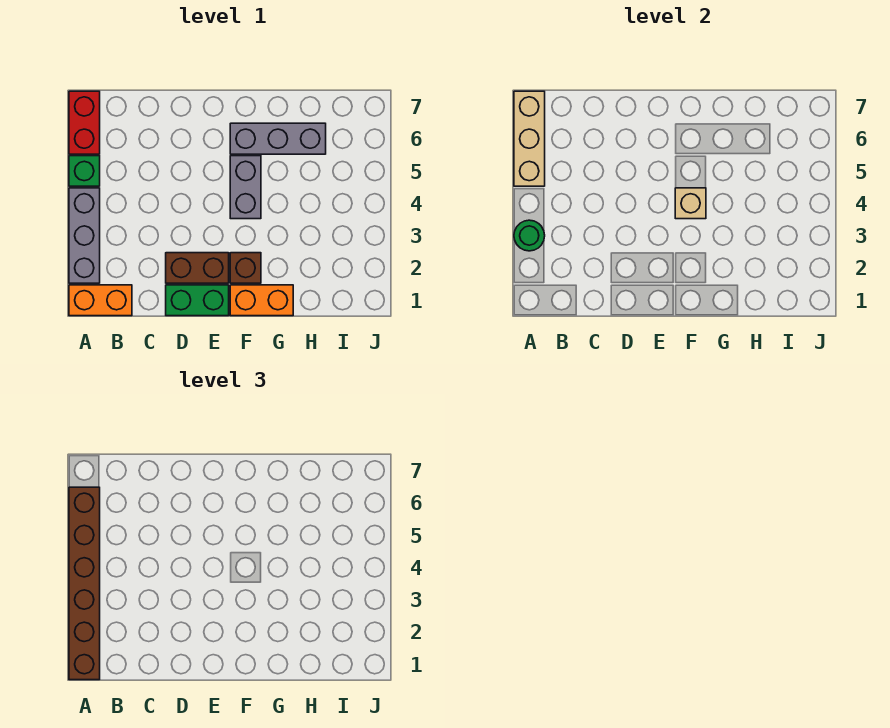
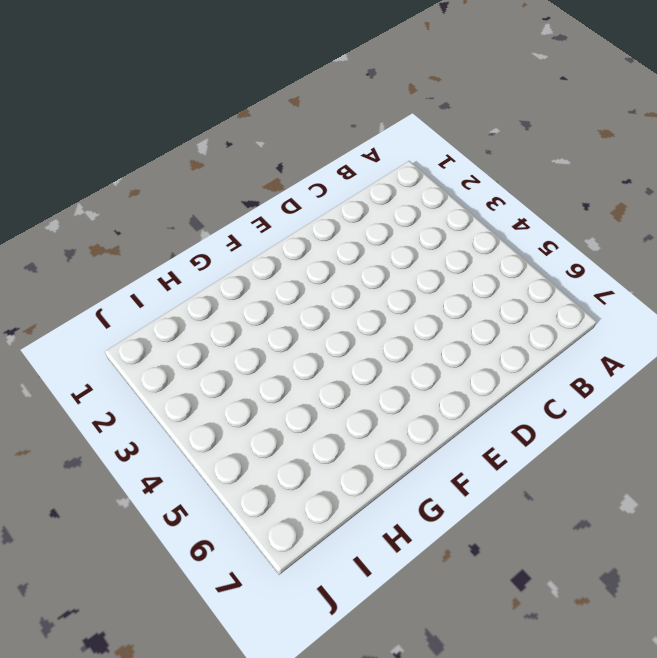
none -> orange brick A1:B1 level 1
none -> grey brick A2:A4 level 1
none -> green brick A5 level 1

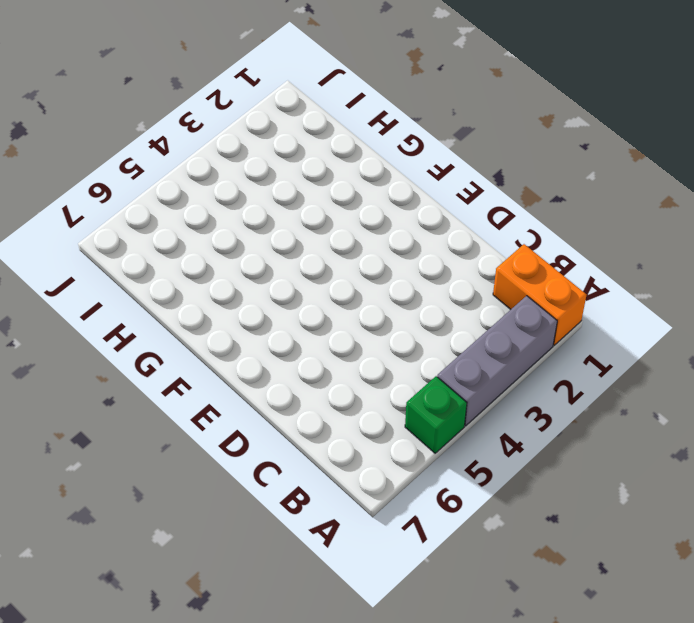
none -> red brick A6:A7 level 1
none -> green brick D1:E1 level 1
none -> brown brick D2:E2 level 1

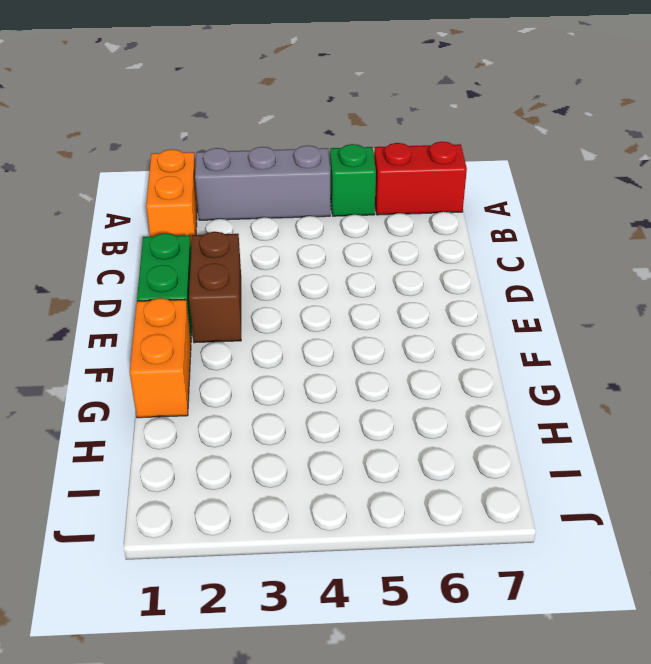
none -> brown brick F2 level 1
none -> grey brick F4:F5 level 1
none -> grey brick F6:H6 level 1

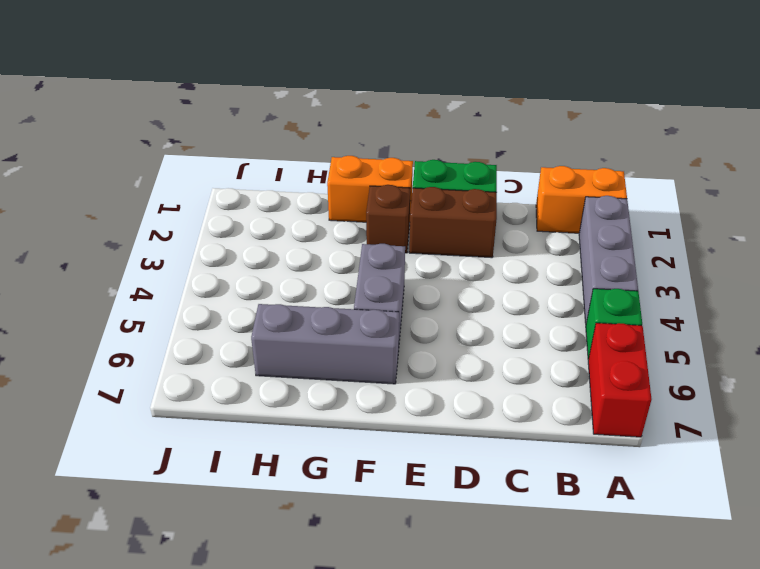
none -> green round brick A3 level 2
none -> tan brick A5:A7 level 2
none -> tan brick F4 level 2

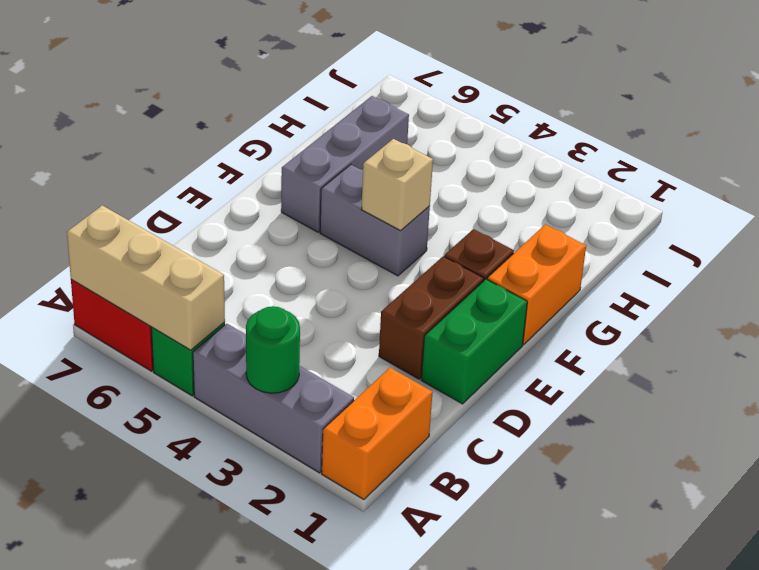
none -> brown brick A1:A6 level 3

